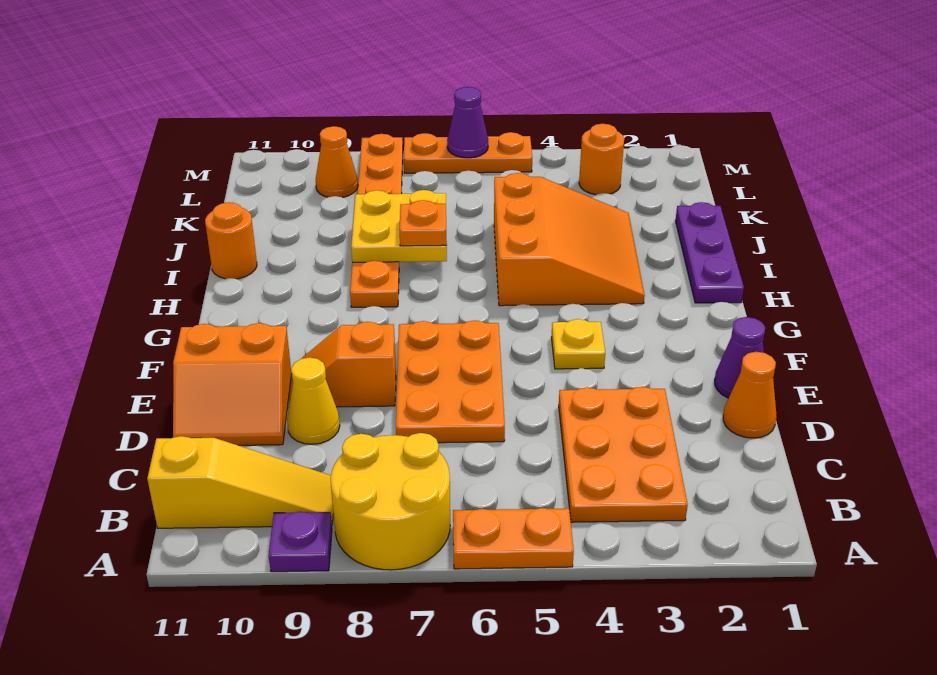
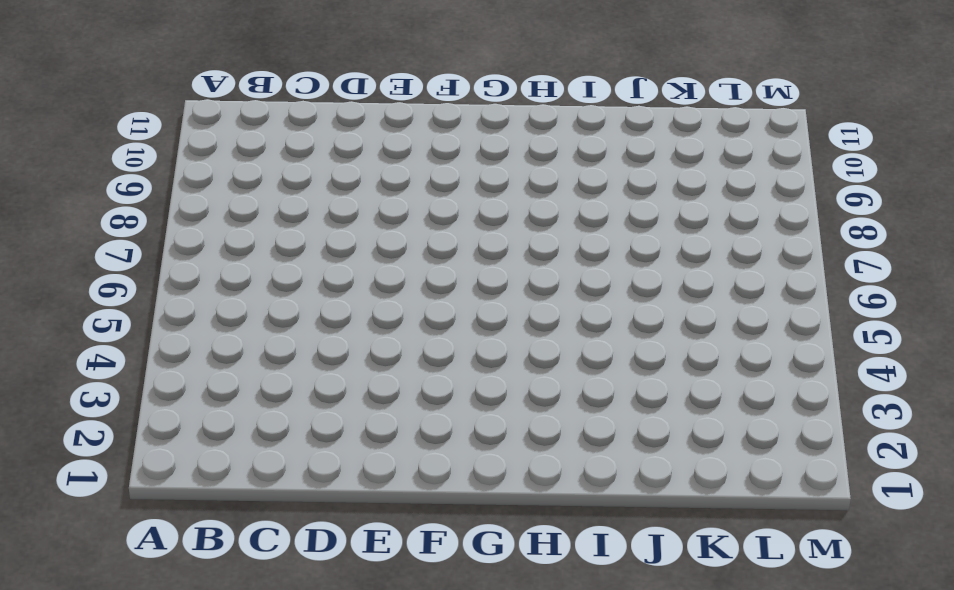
none -> orange plate A5:A6 level 1
none -> yellow round brick A7:B8 level 1
none -> purple plate A9 level 1

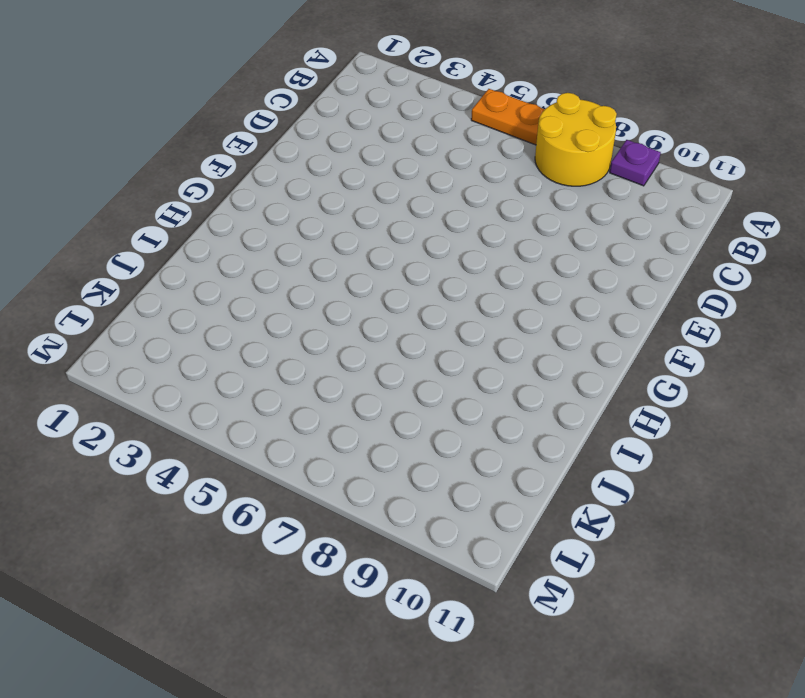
none -> orange plate B3:D4 level 1
none -> yellow slope B9:B11 level 1 top 11
none -> orange cone D1 level 1

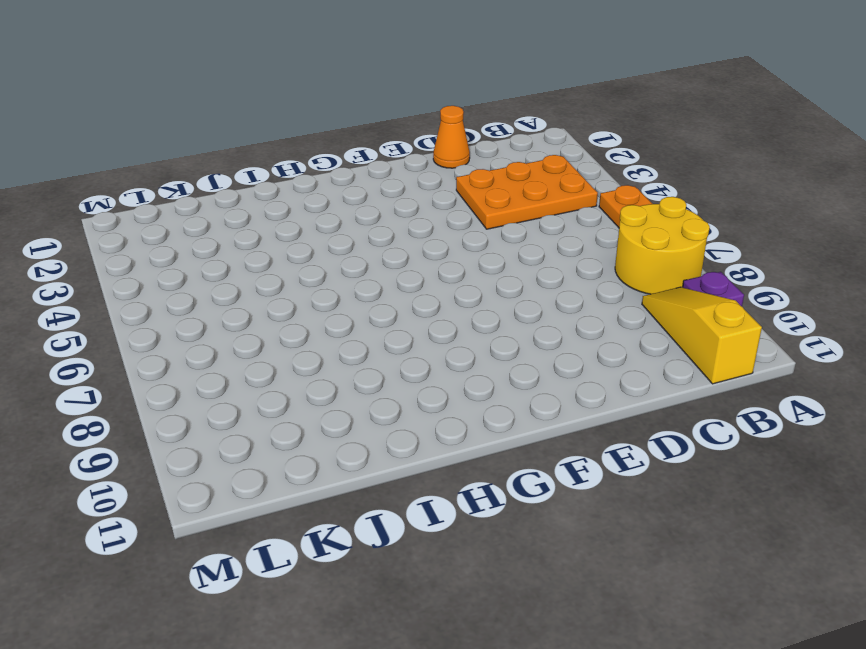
none -> orange plate D6:F7 level 1
none -> yellow cone D9 level 1
none -> orange slope D10:E11 level 1 top E

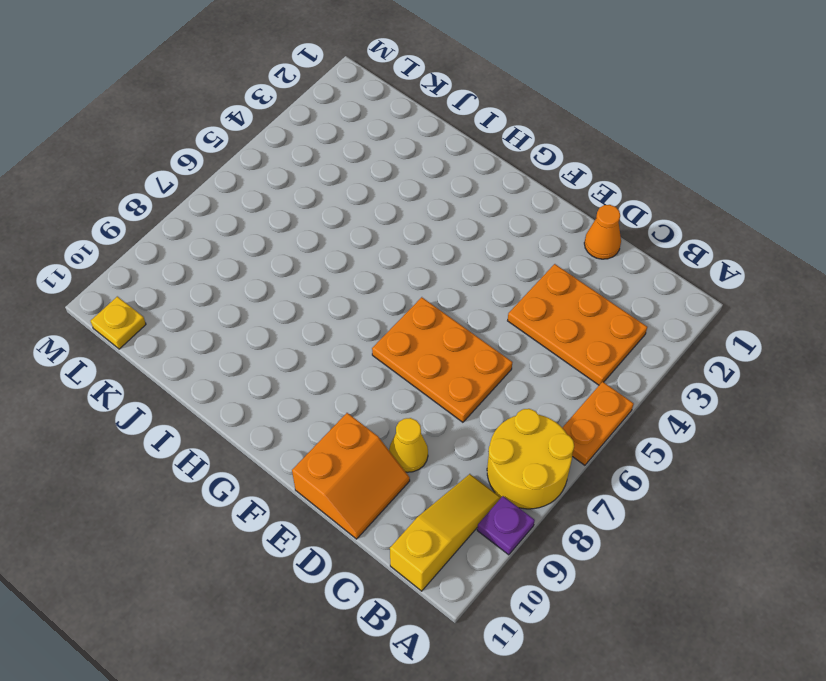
yellow plate L11 level 1 -> yellow plate F4 level 1
none -> purple cone E1 level 1
none -> orange slope E8:E9 level 1 top 8
none -> purple plate H1:J1 level 1

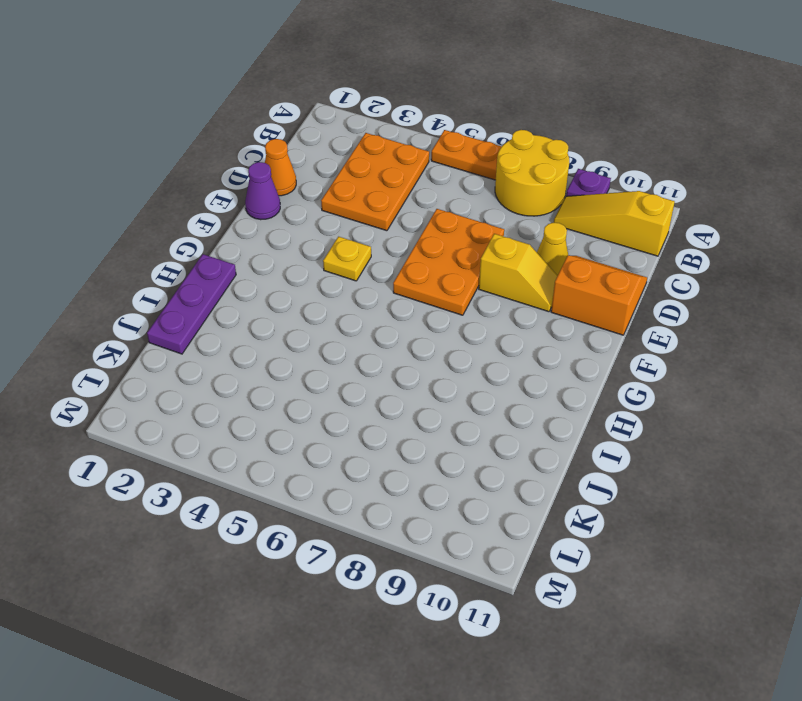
yellow slope E8:E9 level 1 top 8 -> orange slope E8:E9 level 1 top 8
none -> orange slope H3:J5 level 1 top 5
none -> orange plate H8:M8 level 1
none -> orange round brick I11 level 1

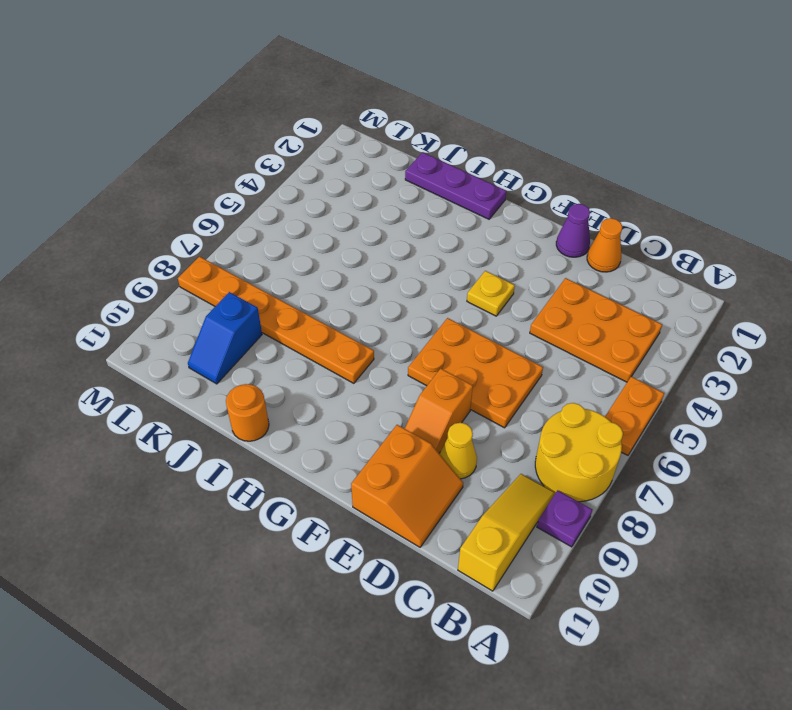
blue slope K9:K10 level 1 top 9 -> none
none -> orange slope H3:J5 level 1 top 5
none -> orange round brick L3 level 1
none -> orange cone L9 level 1

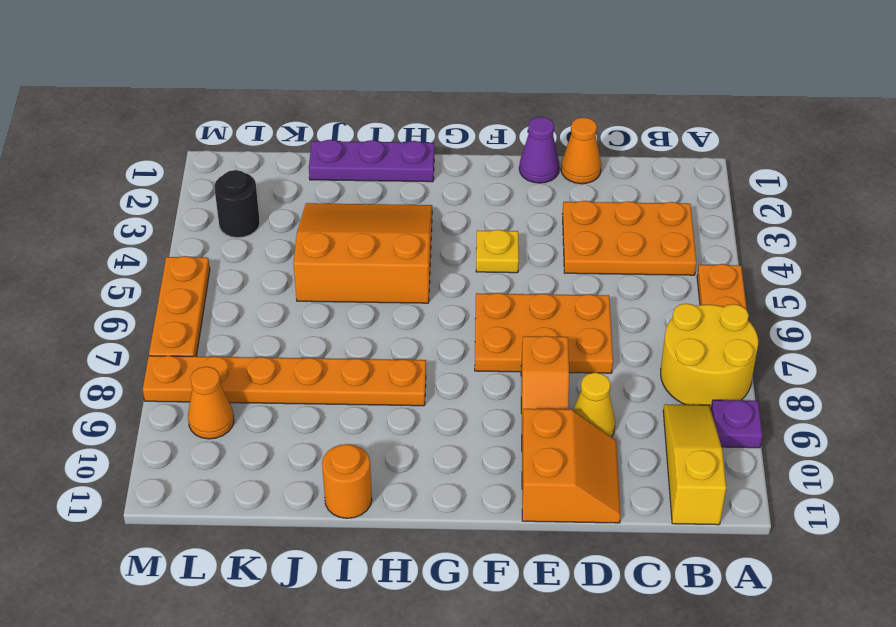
black round brick L3 level 1 -> orange round brick L3 level 1
none -> yellow plate I7:J8 level 2
none -> purple cone M6 level 2
none -> orange plate I7 level 3

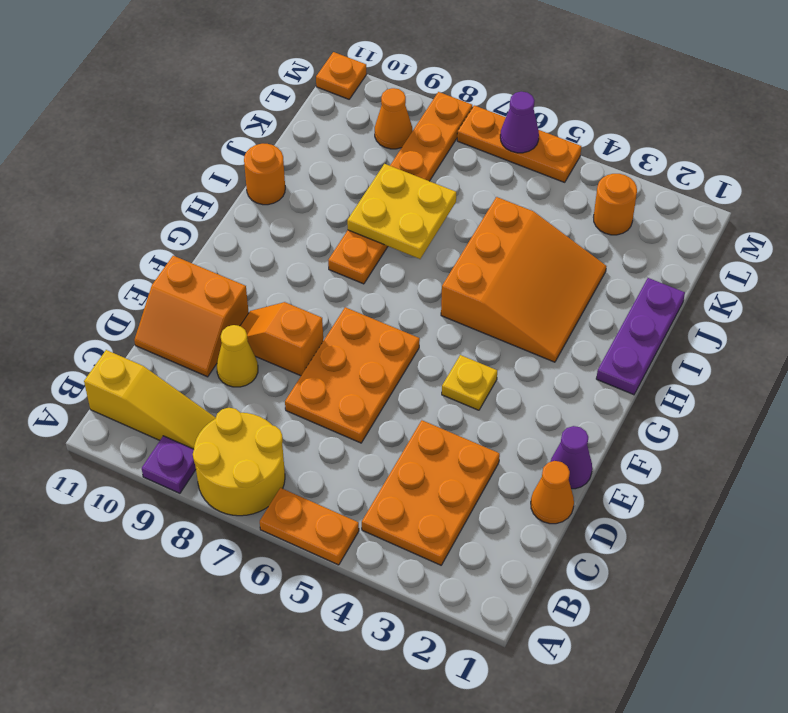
orange plate M11 level 1 -> orange plate I7 level 3

